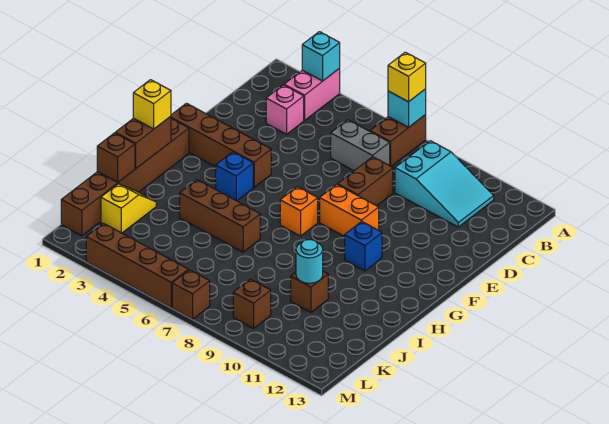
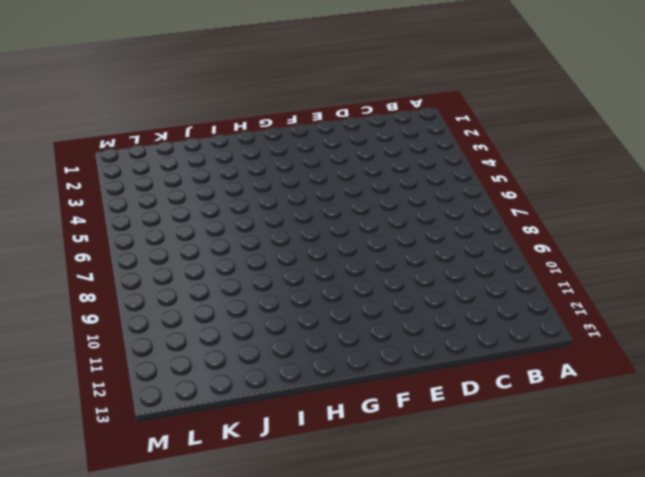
none -> pink brick A3:B3 level 1
none -> brown brick A7:B7 level 1
none -> cyan slope B9:C11 level 1 top 9

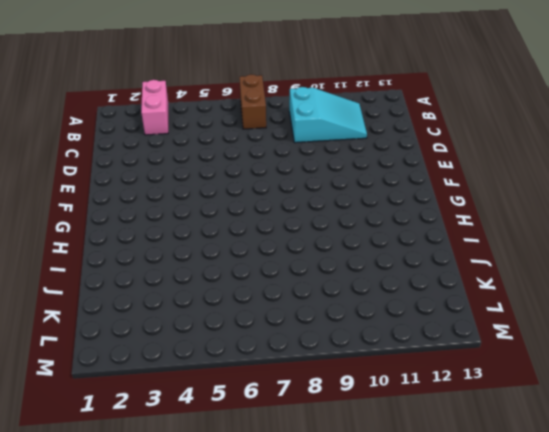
none -> pink brick C3 level 1
none -> grey brick C6:C7 level 1
none -> brown brick D8:E8 level 1

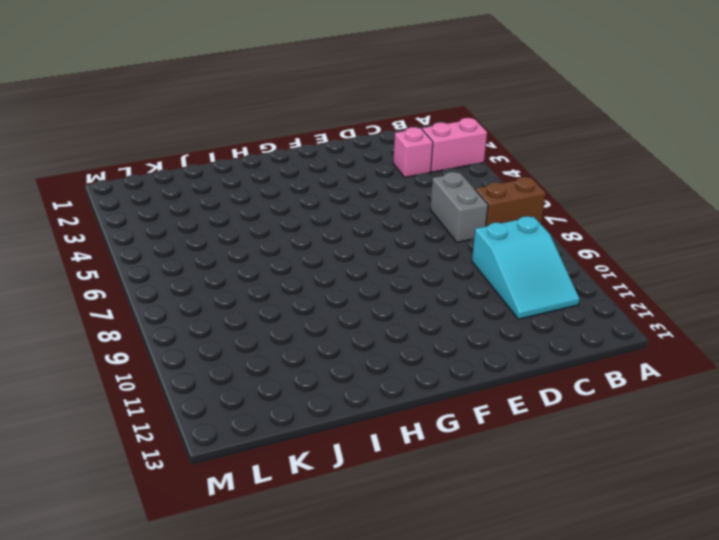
none -> brown brick D8:E8 level 1
none -> brown brick F1:F4 level 1
none -> orange brick F8:F9 level 1

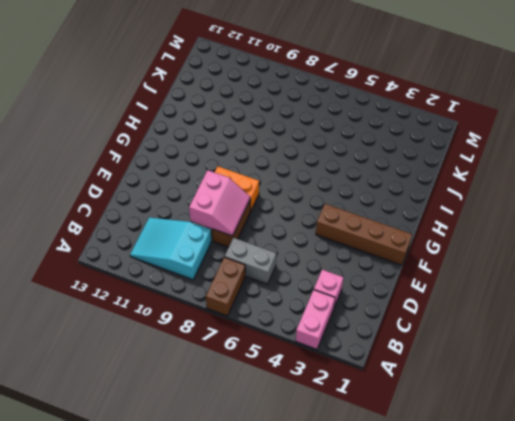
pink slope D8:E9 level 2 top 9 -> none
none -> brown brick G1:L1 level 1
none -> blue brick G4 level 1
none -> orange brick G7 level 1

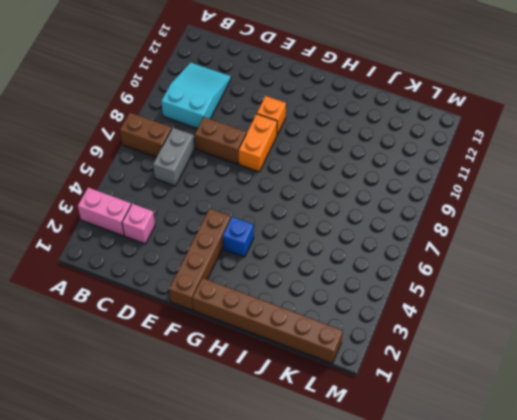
orange brick F10 level 1 -> orange brick G7 level 1
none -> blue brick G10 level 1
none -> brown brick I4:I6 level 1
none -> yellow slope J2:K2 level 1 top K

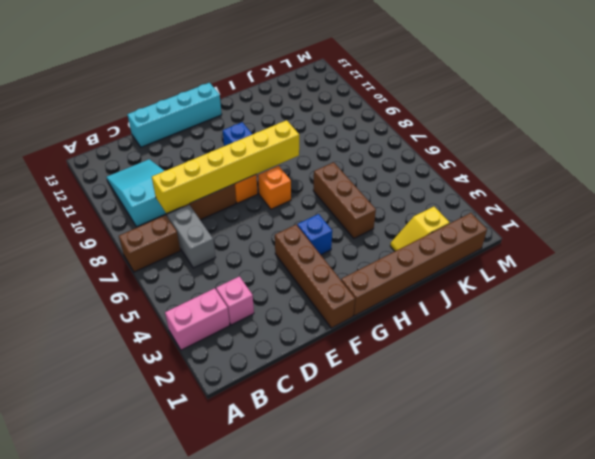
yellow brick C8:H8 level 2 -> none
cyan brick D13:G13 level 1 -> none
none -> brown brick J10 level 1
none -> brown brick L9 level 1
none -> brown brick M3:M6 level 1

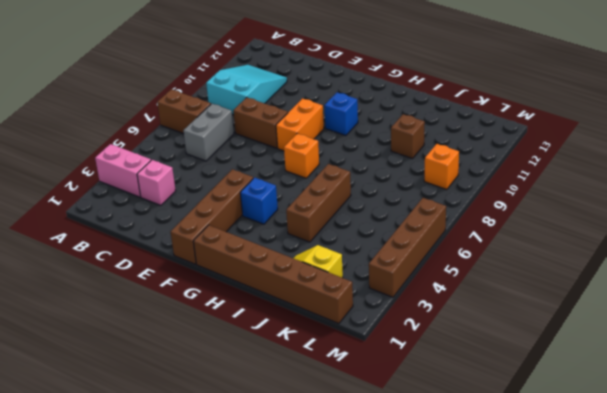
orange brick L9 level 1 -> brown brick L9 level 1
none -> brown brick M7 level 1
none -> cyan brick A3 level 2
none -> cyan brick A7 level 2

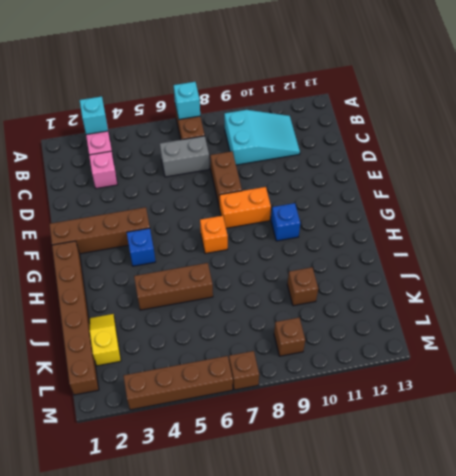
none -> brown brick H1:I1 level 2
none -> brown brick J1 level 2
none -> cyan round brick J10 level 2

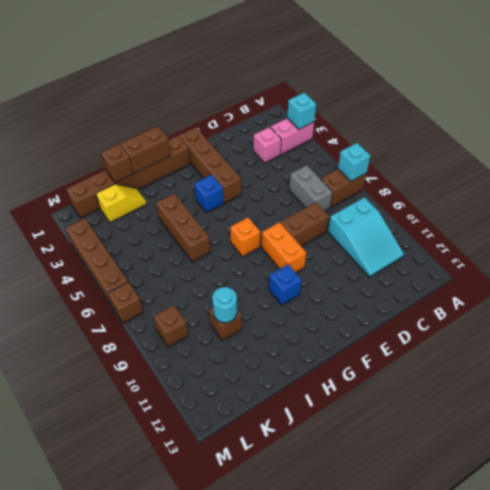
none -> yellow brick A7 level 3
none -> yellow brick H1 level 3

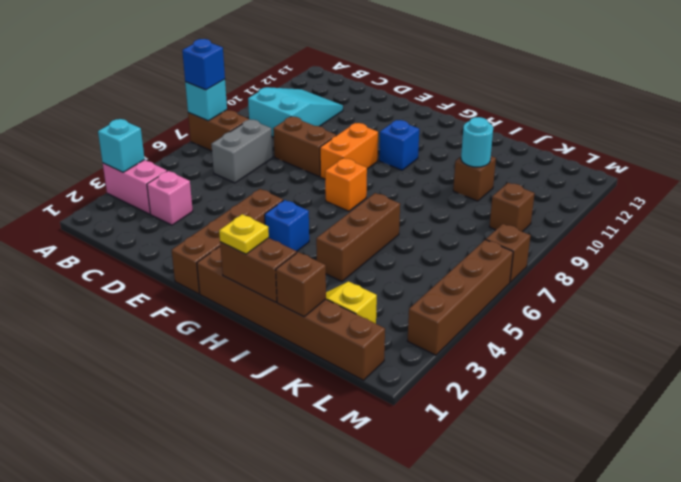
blue brick A7 level 3 -> yellow brick A7 level 3
yellow plate H1 level 3 -> yellow brick H1 level 3

